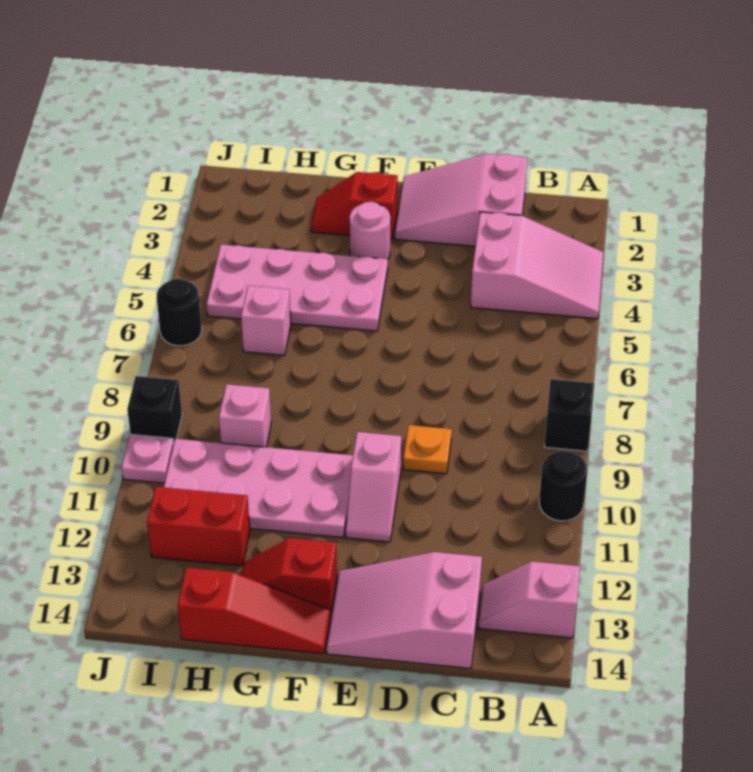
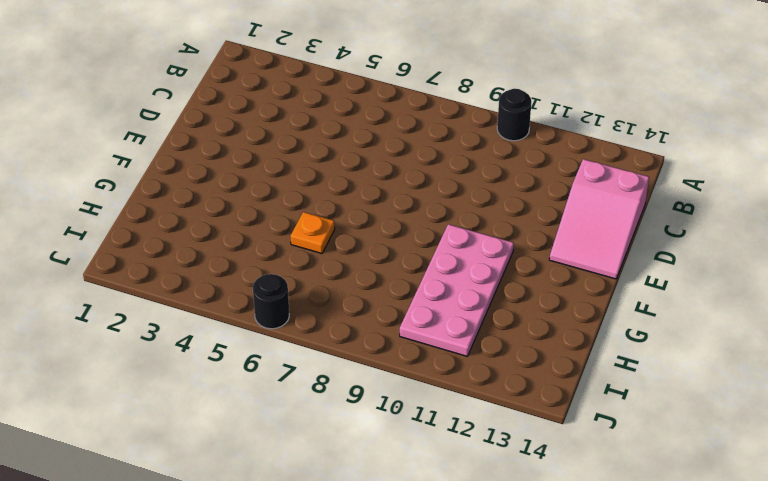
orange plate G6 level 1 -> orange plate D9 level 1
none -> pink slope A3:C4 level 1 top C
none -> black brick A8 level 1
none -> pink slope A13:B13 level 1 top A

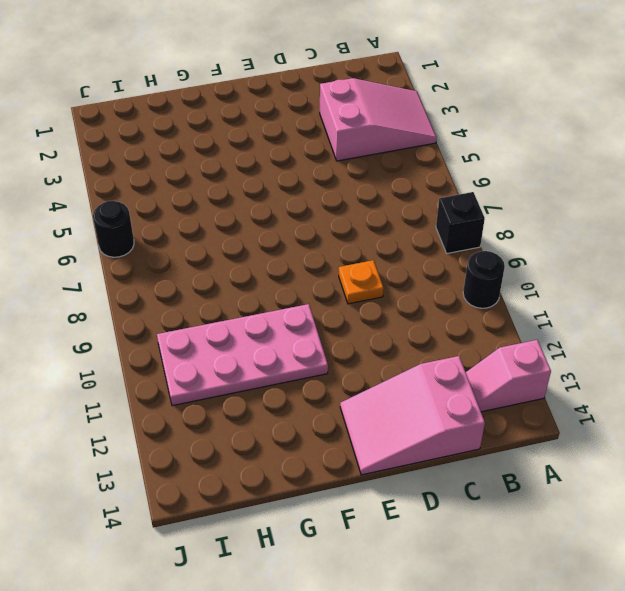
none -> pink slope C1:E2 level 1 top C
none -> pink slope E10:E11 level 1 top 10
none -> red slope F2:G2 level 1 top F

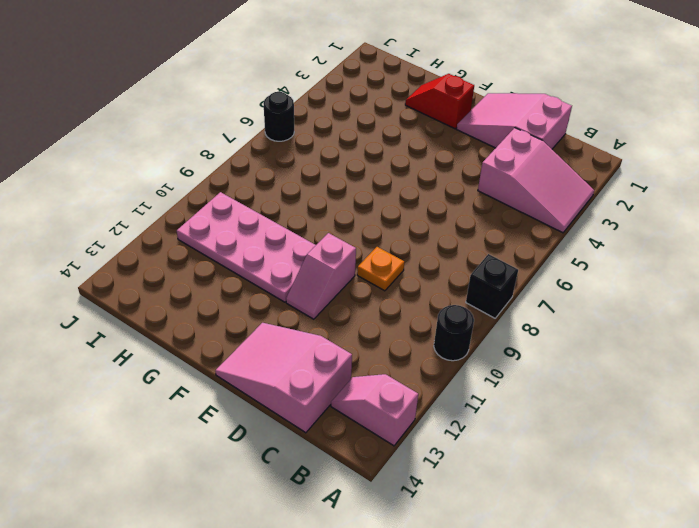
none -> pink round brick F3 level 1
none -> pink plate F4:I5 level 1
none -> red slope F13:G13 level 1 top F

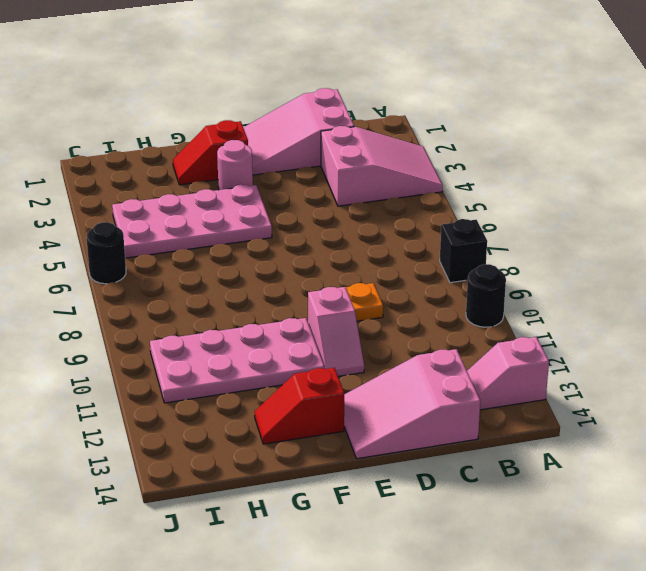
none -> red slope F14:H14 level 1 top H
none -> pink brick H6 level 1
none -> pink brick H9 level 1

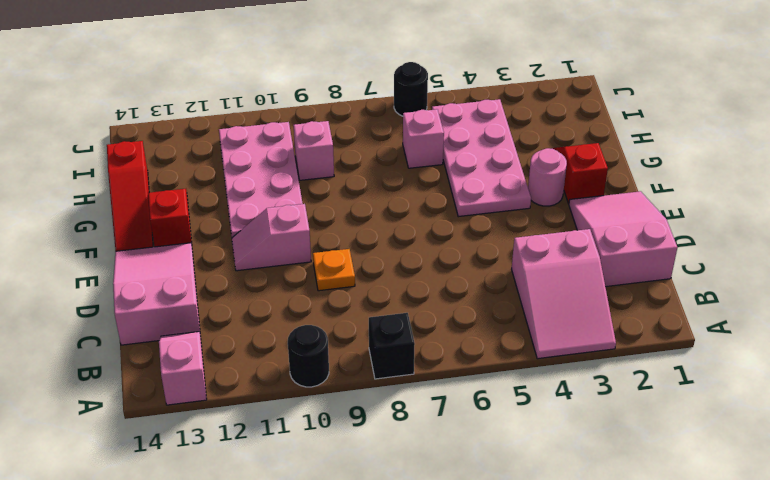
none -> red brick H12:I12 level 1
none -> black brick J9 level 1
none -> pink plate J10 level 1

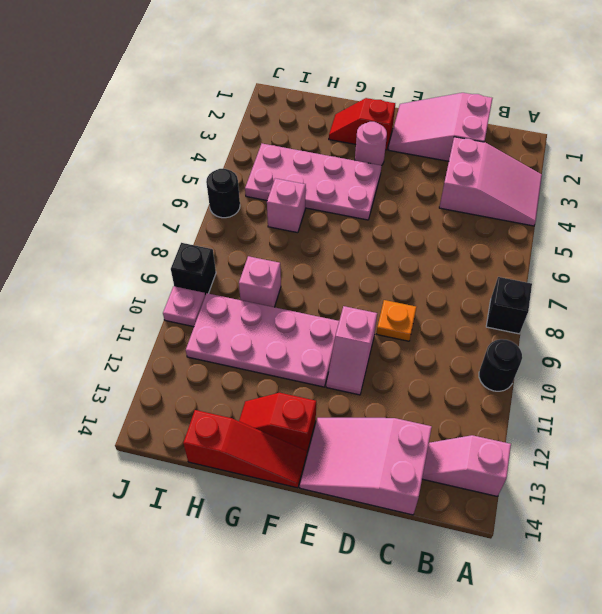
none -> red brick H12:I12 level 1

